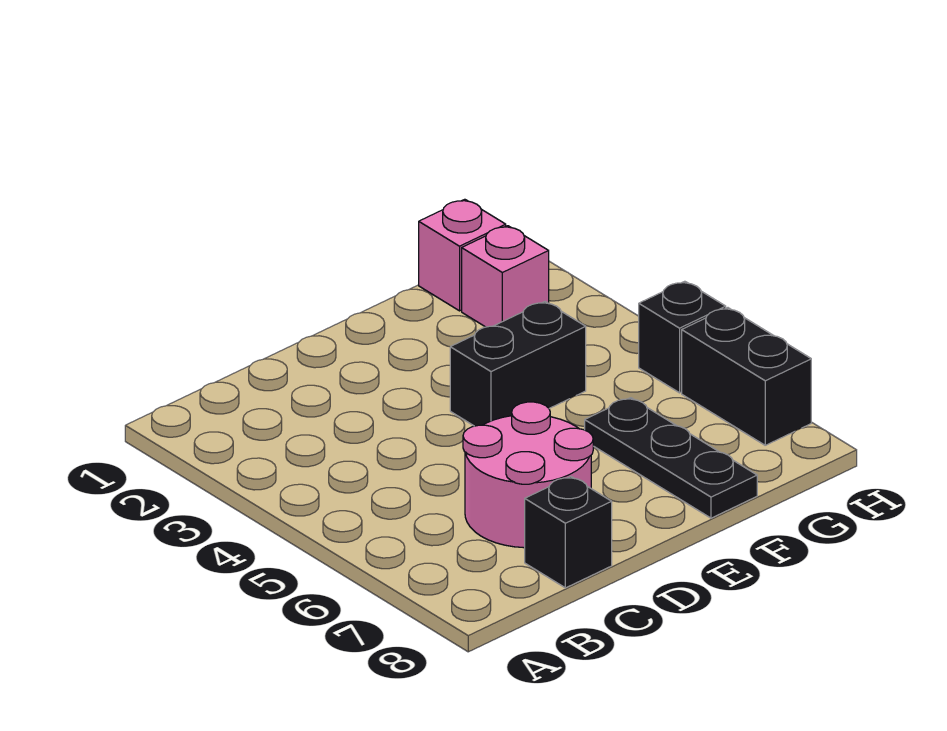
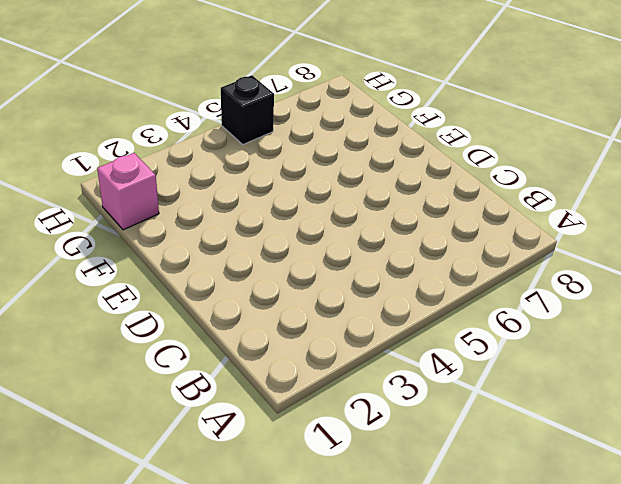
none -> pink round brick C6:D7 level 1
none -> black brick C8 level 1

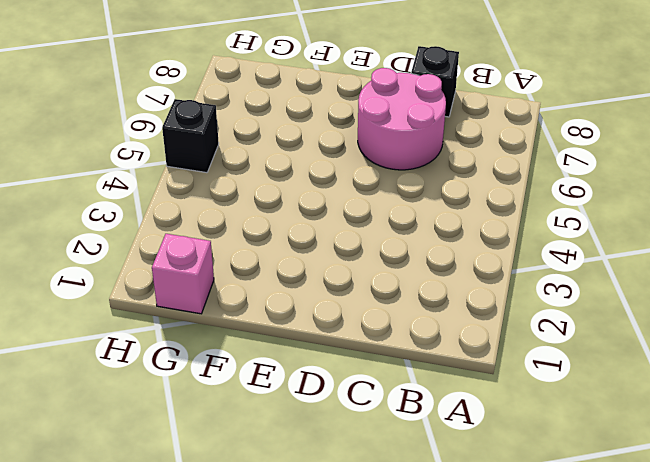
none -> black brick E4:F4 level 1
none -> black plate F6:F8 level 1

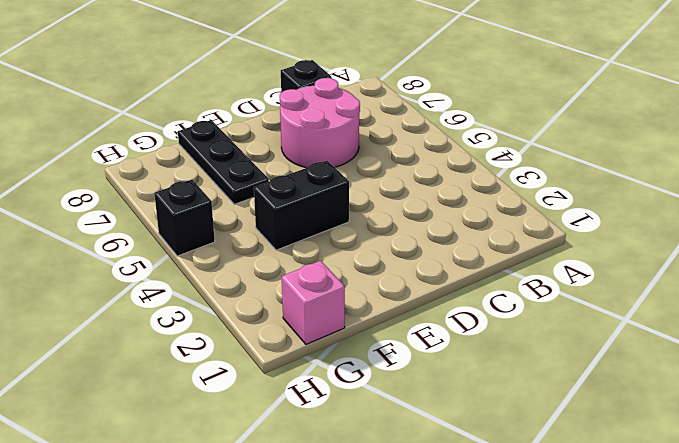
none -> pink brick G2 level 1
none -> black brick H6:H7 level 1

